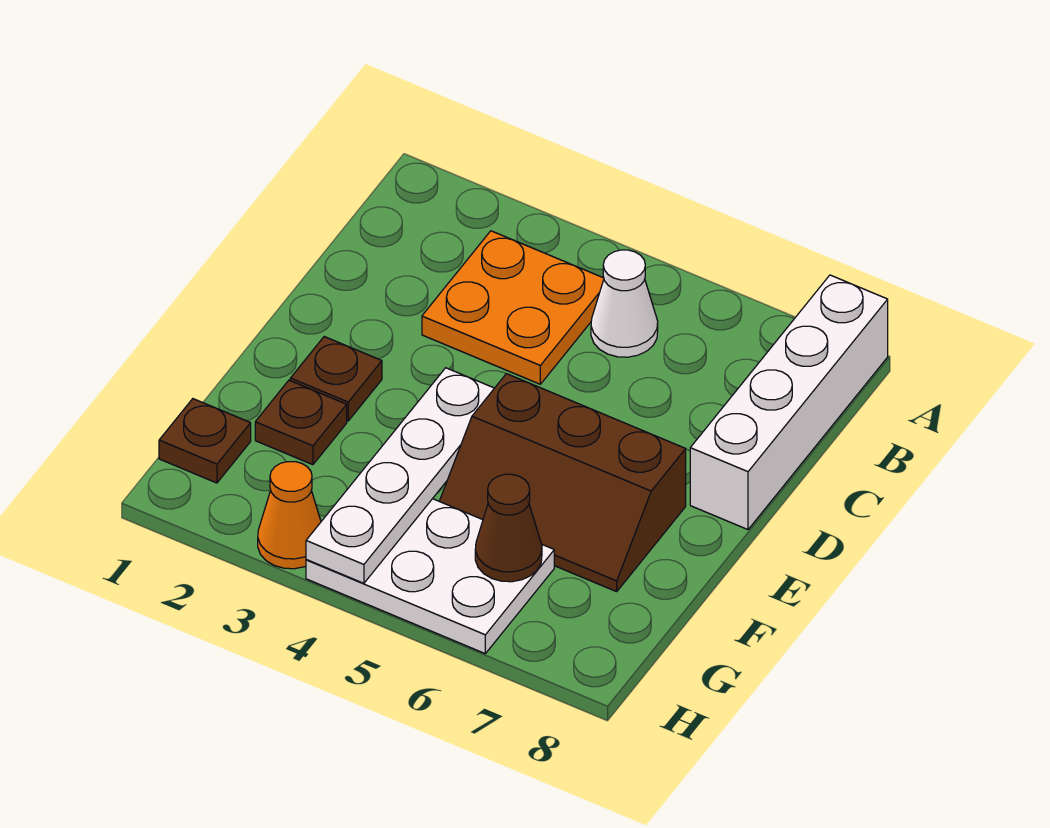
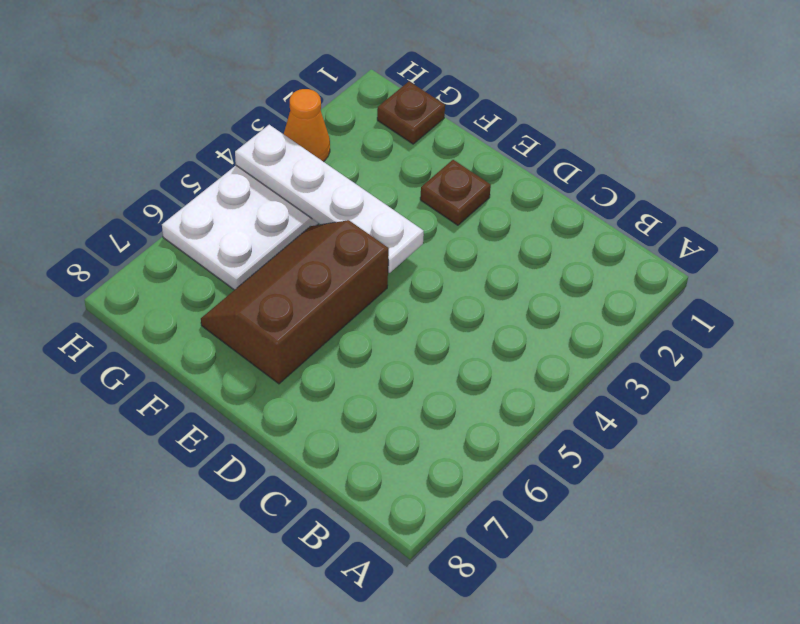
none -> white brick A8:D8 level 1
none -> orange plate B3:C4 level 1

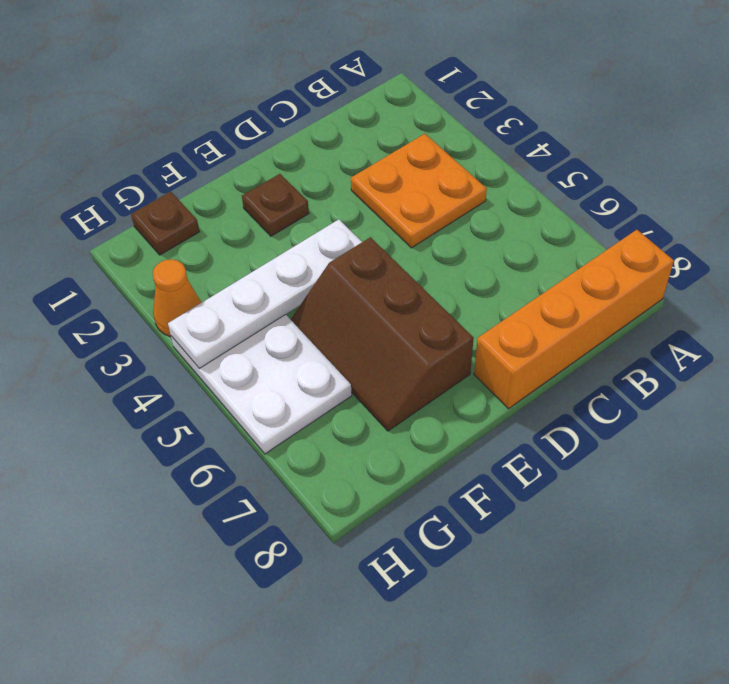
orange brick A8:D8 level 1 -> white brick A8:D8 level 1
none -> white cone B5 level 1
none -> brown plate F2 level 1

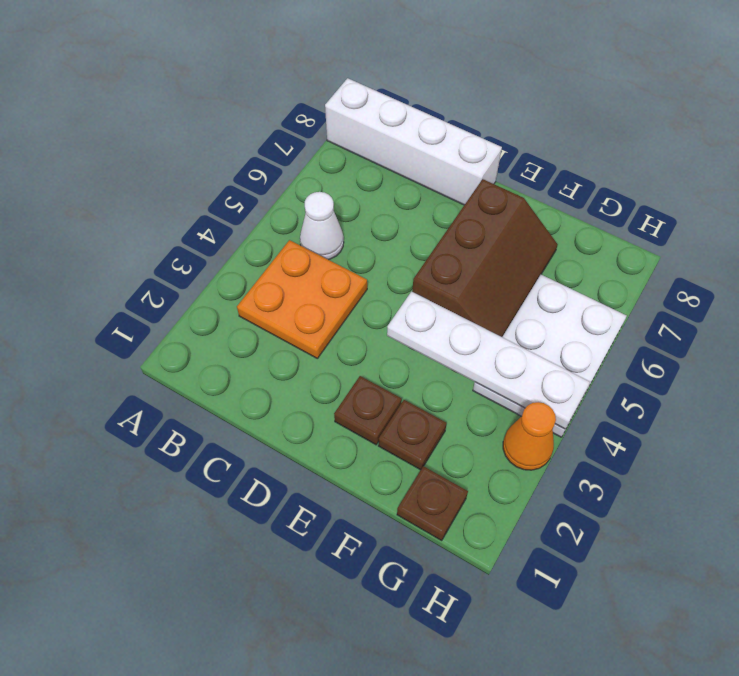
none -> brown cone G6 level 2

